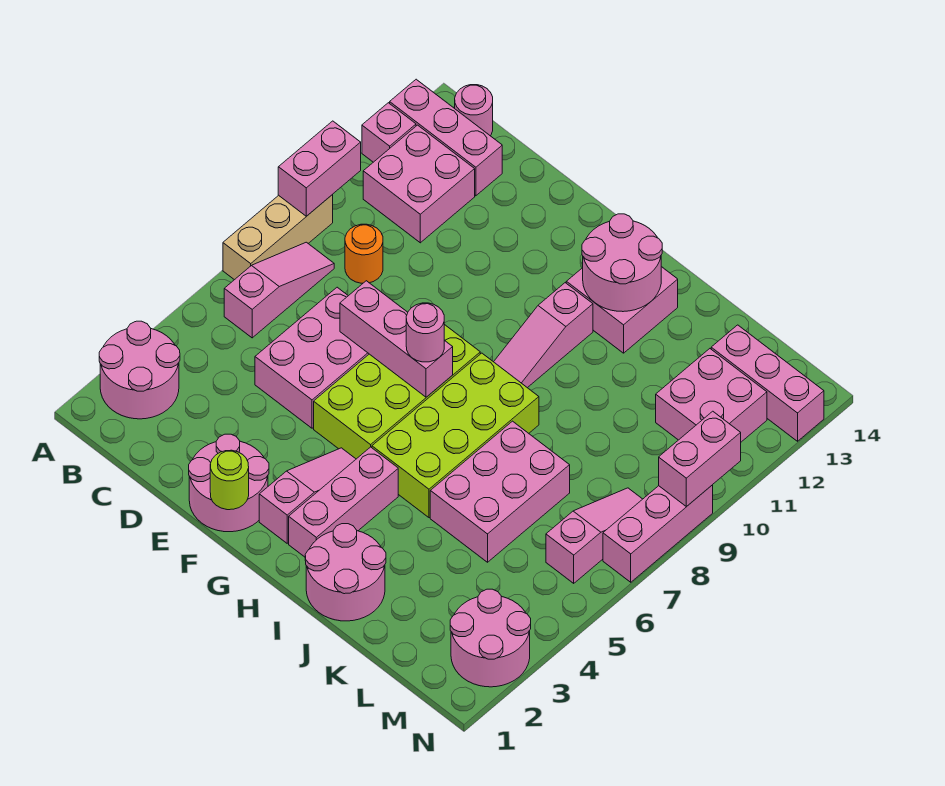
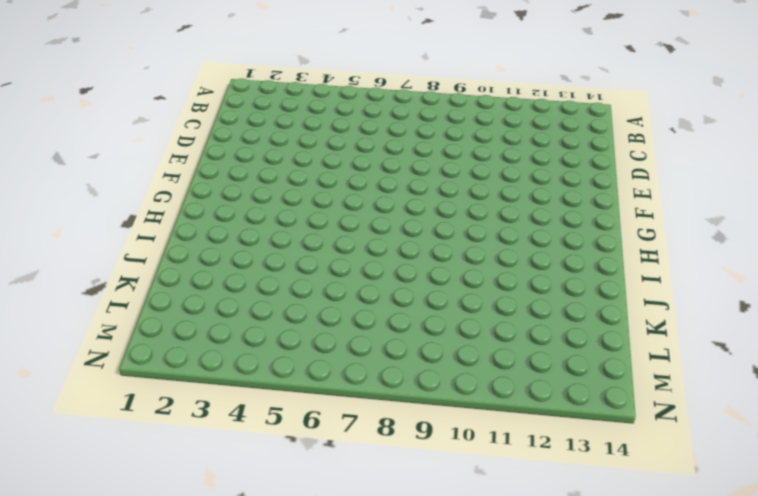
none -> pink round brick A2:B3 level 1
none -> tan brick A7:A9 level 1
none -> pink brick A12 level 1

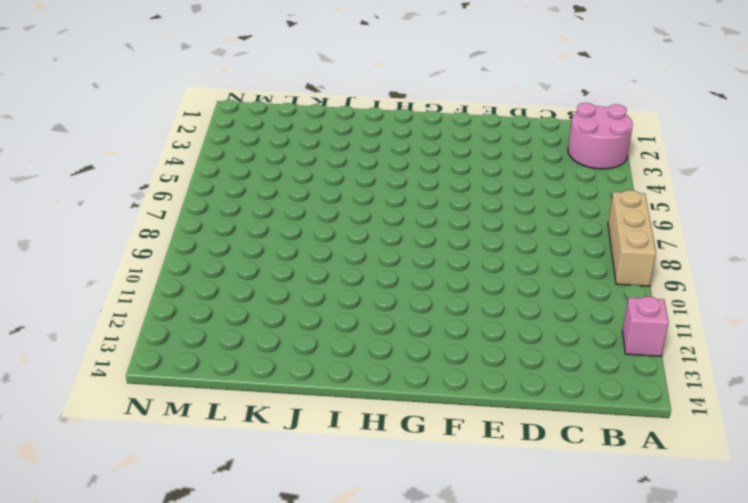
none -> pink brick A13:C13 level 1
none -> pink slope B6:B8 level 1 top 6
none -> pink brick B11:C12 level 1

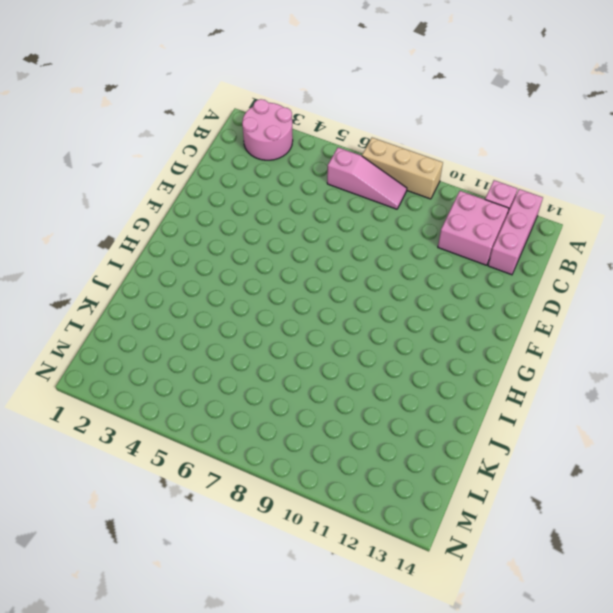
none -> pink round brick B14 level 1
none -> orange round brick C9 level 1
none -> pink brick D5:E7 level 1

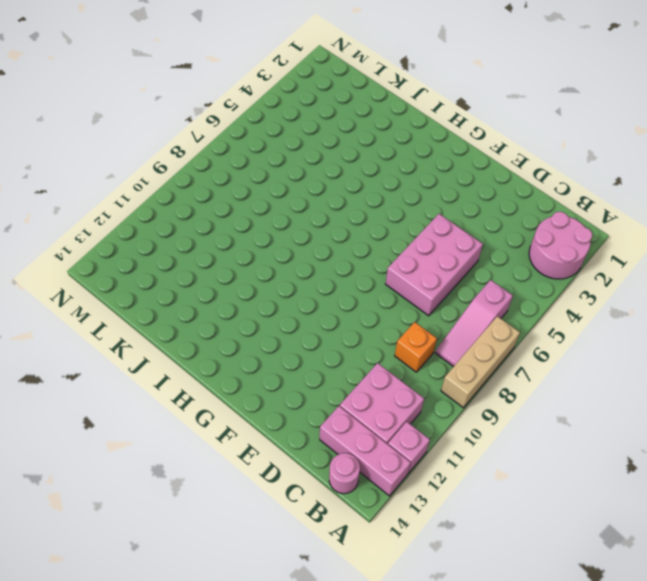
orange brick C9 level 1 -> orange round brick C9 level 1
none -> pink round brick E1:F2 level 1
none -> lime brick F5:G8 level 1
none -> pink slope G2:G4 level 1 top 2

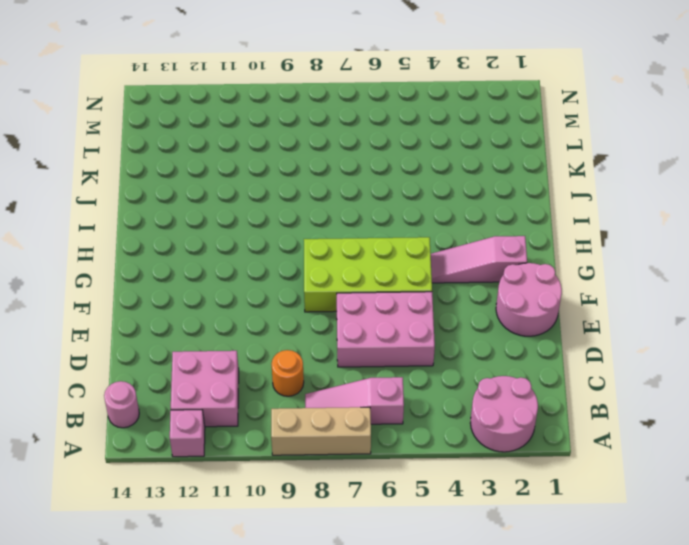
none -> pink brick A13:C13 level 1
none -> pink brick H2:H4 level 1
none -> lime brick H5:I8 level 1

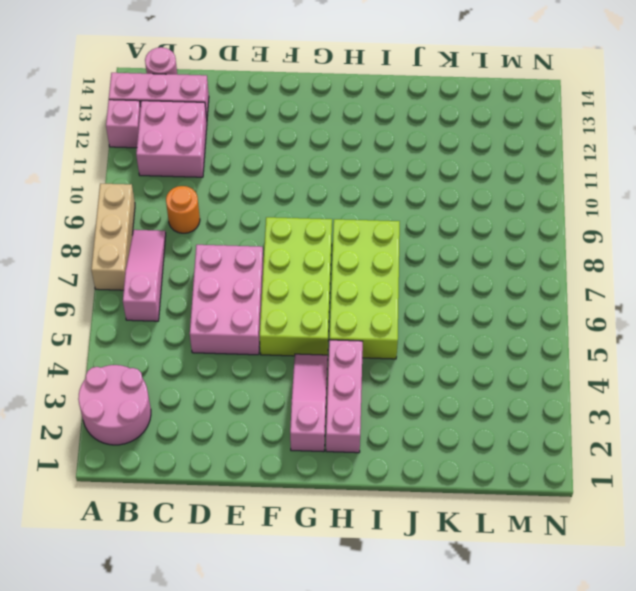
none -> pink round brick E1:F2 level 1
none -> pink slope H9:H11 level 1 top 11
none -> pink brick H12:I13 level 1

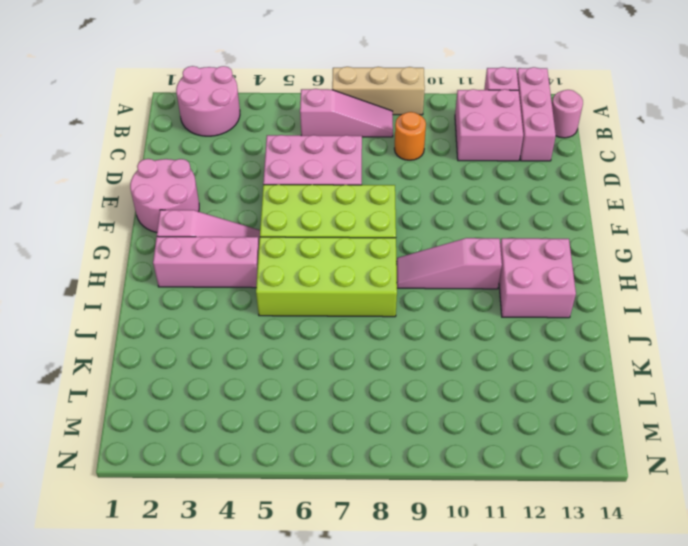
none -> pink round brick I1:J2 level 1
none -> pink brick J5:K7 level 1
none -> pink brick L11:M12 level 1

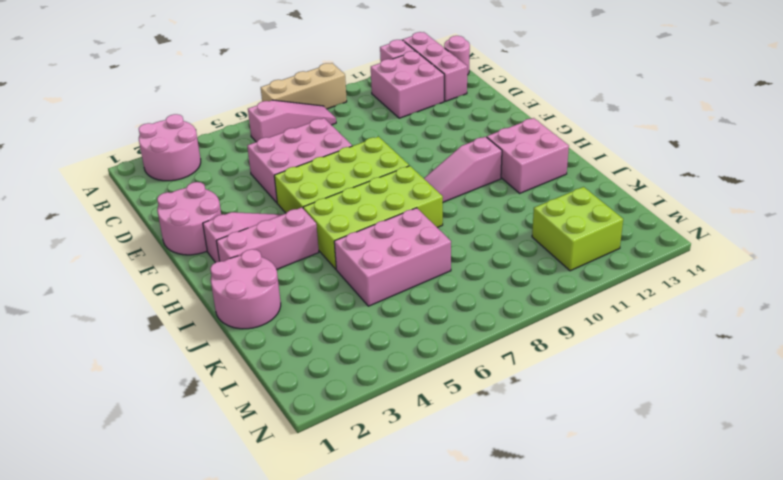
lime brick L11:M12 level 1 -> pink brick L11:M12 level 1
none -> orange round brick C9 level 1
none -> pink brick L13:N13 level 1
none -> pink round brick M2:N3 level 1

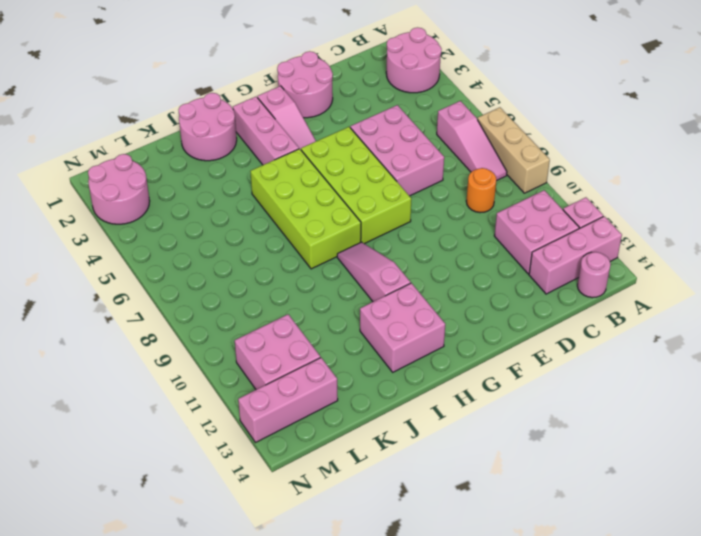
none -> pink brick J5:K7 level 1
none -> pink slope M6:M8 level 1 top 6
none -> pink brick N7:N9 level 1

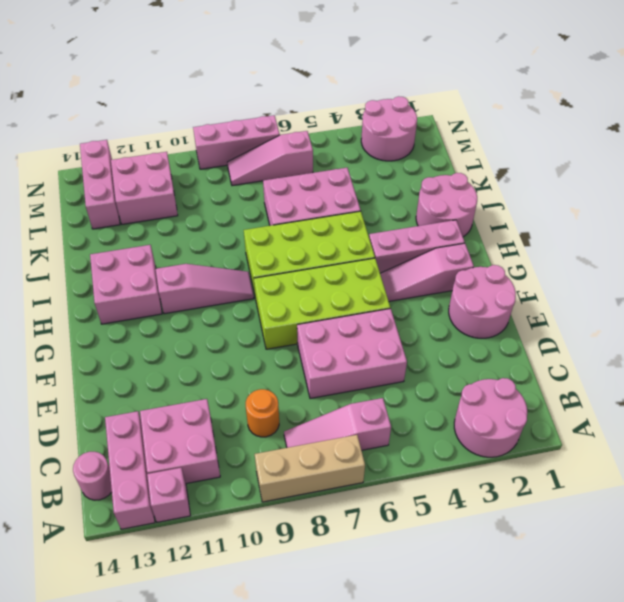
none -> pink brick A9:A10 level 2
none -> pink brick E7:G7 level 2
none -> lime round brick F1 level 2

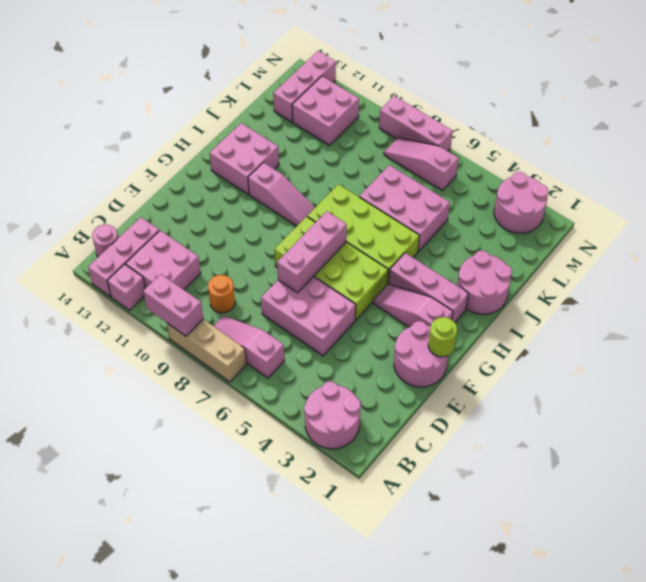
none -> pink round brick H12:I13 level 2
none -> pink brick N9:N10 level 2
none -> pink round brick G7 level 3

